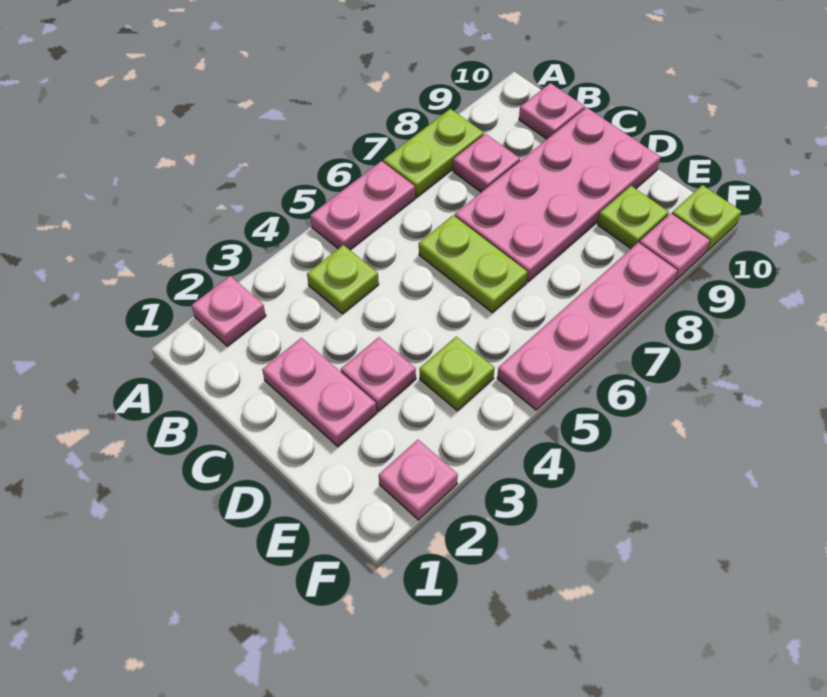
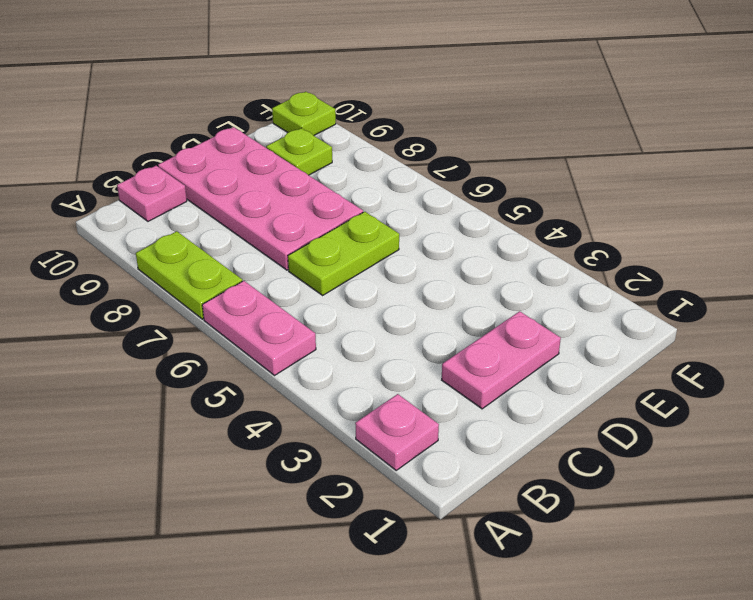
none -> lime plate B4 level 1
none -> pink plate B8 level 1
none -> pink plate D3 level 1

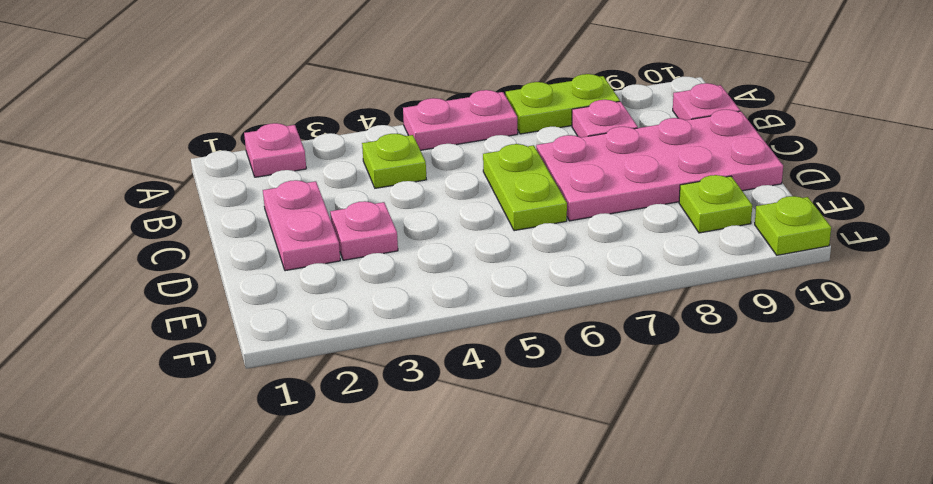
none -> lime plate E4 level 1
none -> pink plate F2 level 1
none -> pink plate F5:F8 level 1

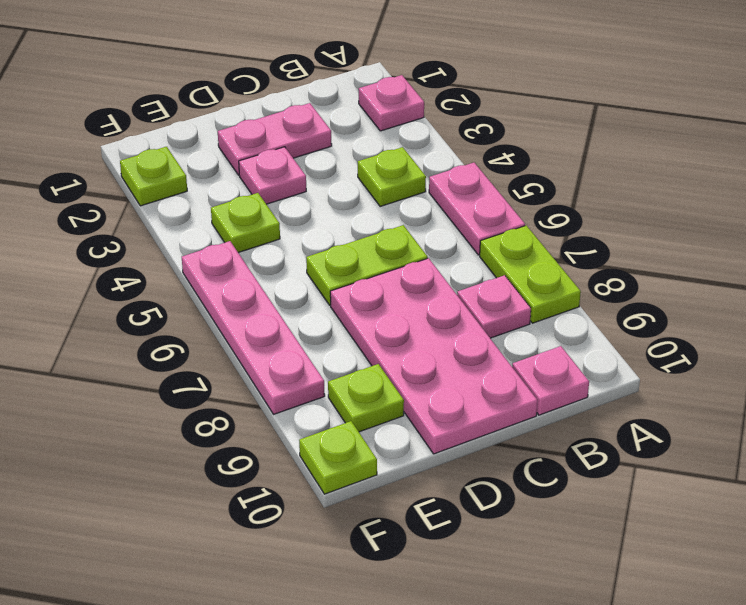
lime plate F2 level 1 -> pink plate F2 level 1
none -> pink plate F9 level 1

